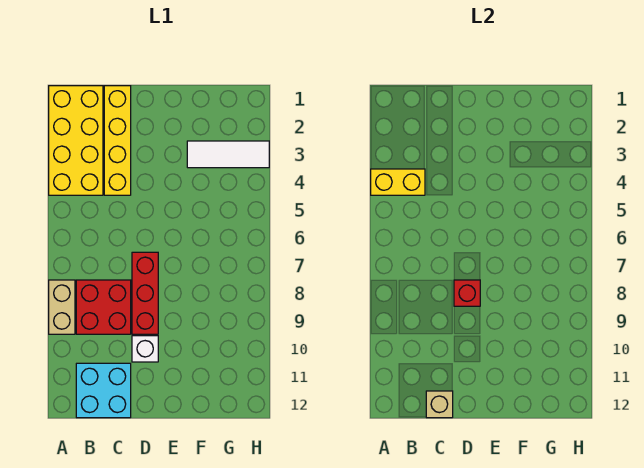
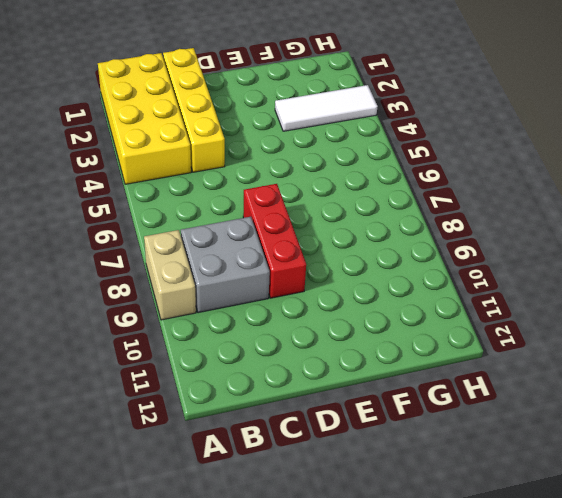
grey brick B8:C9 level 1 -> red brick B8:C9 level 1
none -> cyan brick B11:C12 level 1
none -> white brick D10 level 1

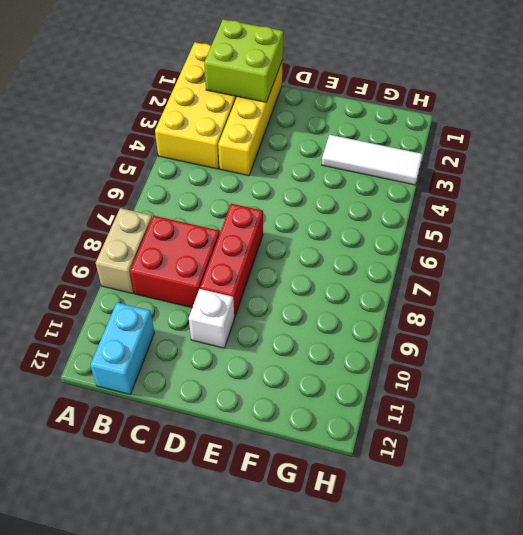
lime brick B1:C2 level 2 -> none
cyan brick B11:B12 level 1 -> cyan brick B11:C12 level 1
none -> yellow brick A4:B4 level 2
none -> tan brick C12 level 2

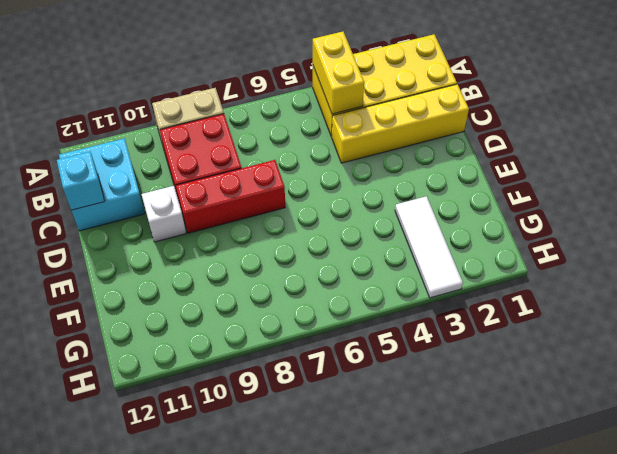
cyan brick C12 level 2 -> tan brick C12 level 2
none -> red brick D8 level 2

